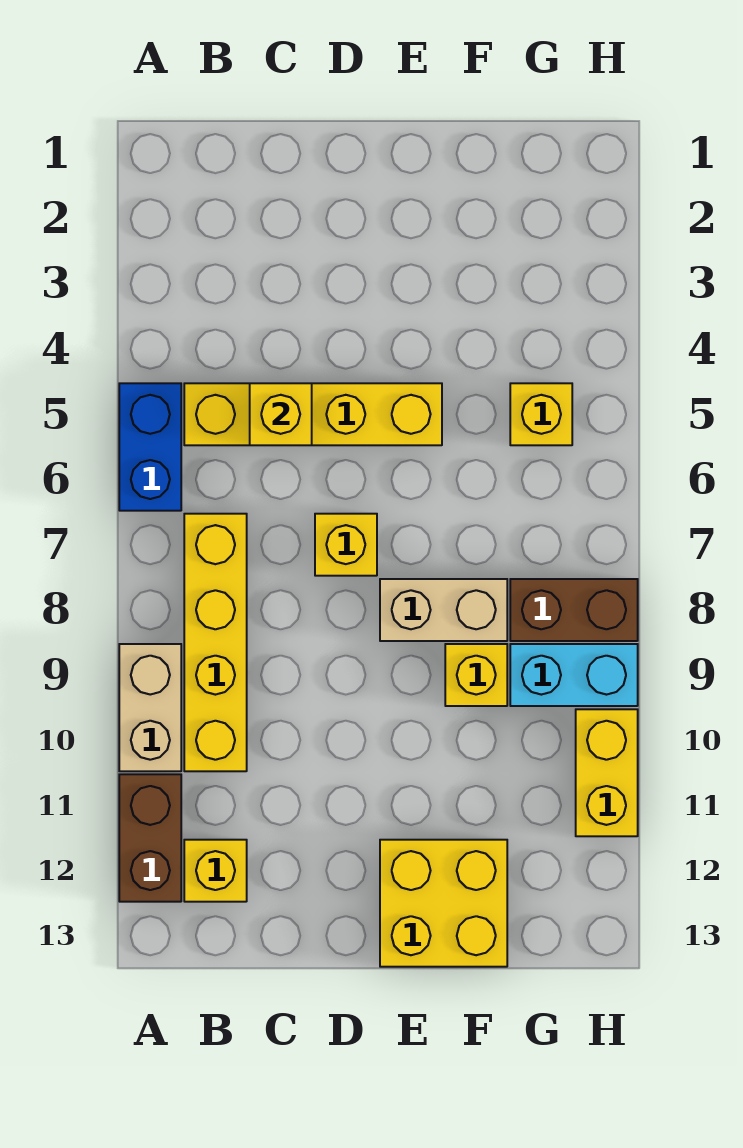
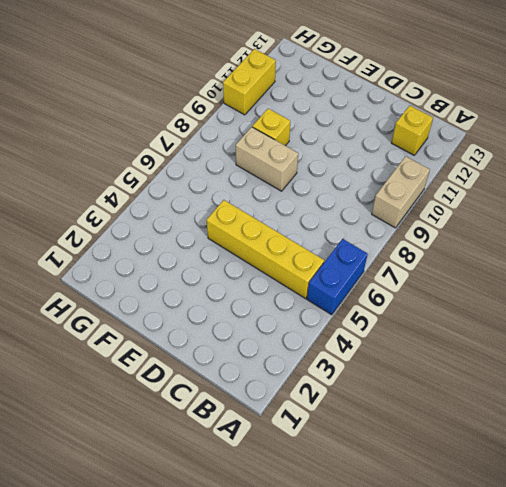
none -> brown brick A11:A12 level 1
none -> yellow brick B7:B10 level 1
none -> yellow brick D7 level 1

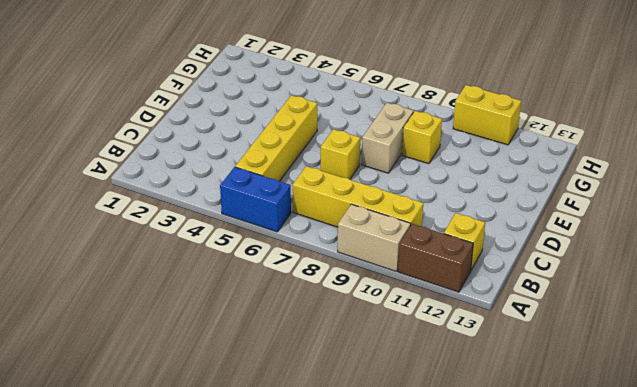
none -> yellow brick E12:F13 level 1
none -> yellow brick G5 level 1
none -> brown brick G8:H8 level 1

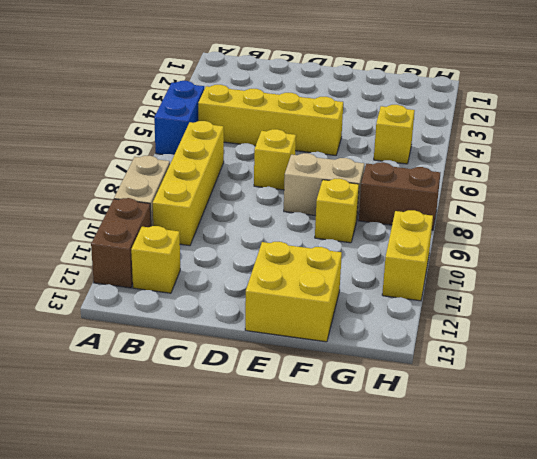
none -> cyan brick G9:H9 level 1
none -> yellow brick C5 level 2

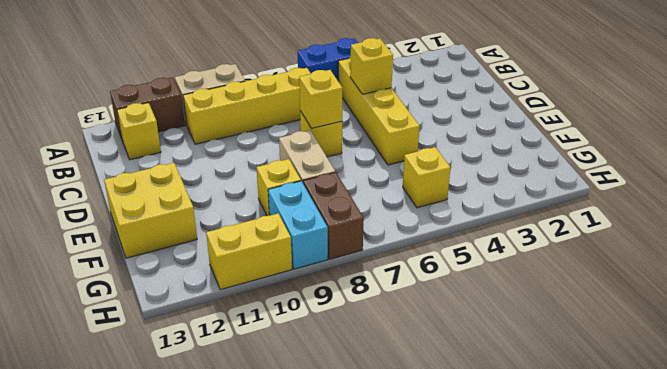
yellow brick D7 level 2 -> none

